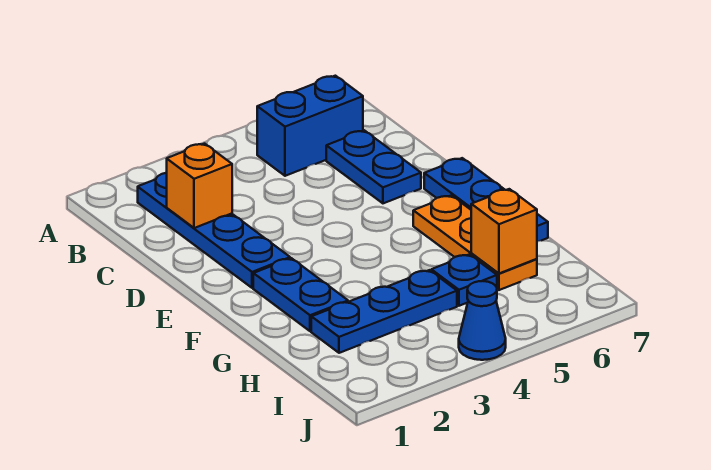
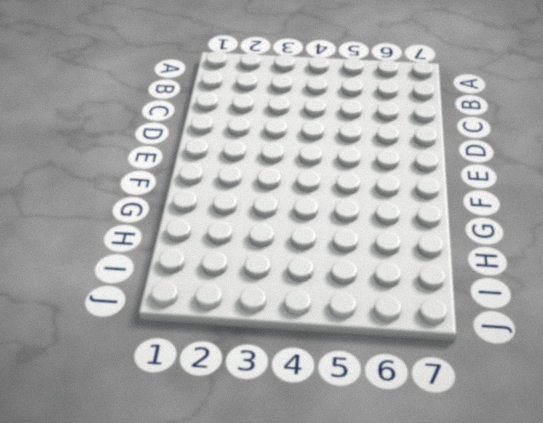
none -> blue plate B2:E2 level 1
none -> blue brick B5:B6 level 1

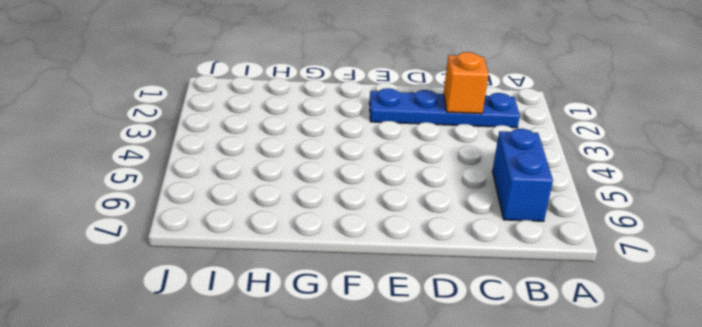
none -> blue plate C6:D6 level 1
none -> blue plate E7:G7 level 1

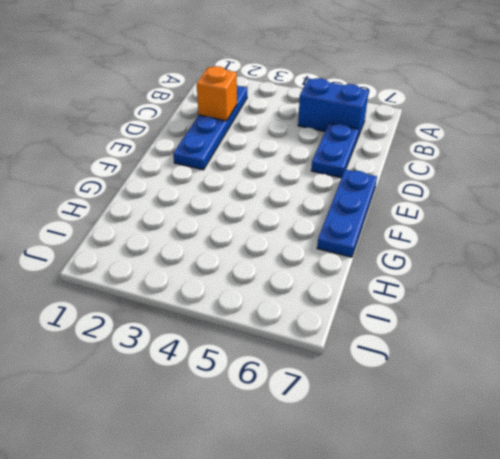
none -> blue plate F2:G2 level 1
none -> orange plate F6:H6 level 1

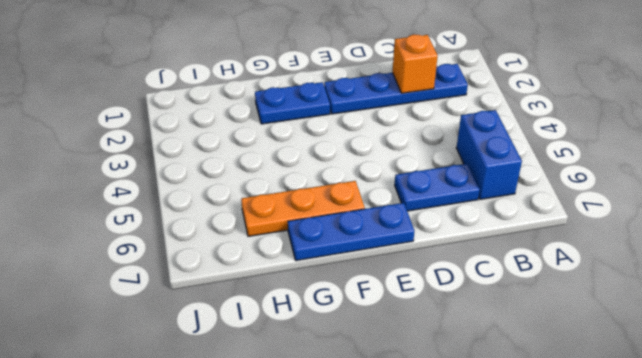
none -> blue plate H2:H4 level 1
none -> blue plate H5 level 1

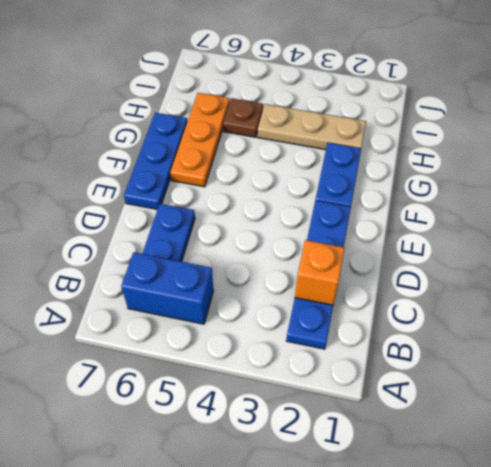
tan plate H2:H4 level 1 -> blue plate H2:H4 level 1
brown plate H5 level 1 -> blue plate H5 level 1
none -> blue cone J4 level 1
none -> orange brick H6 level 2

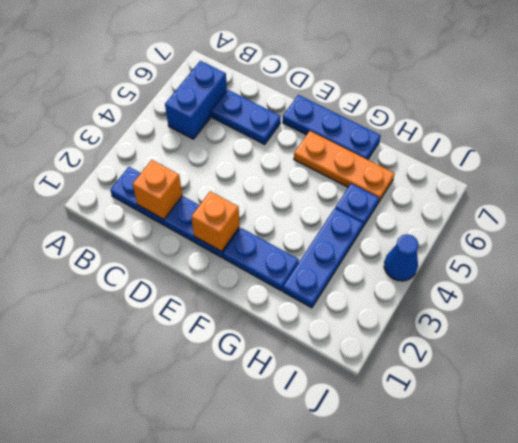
orange brick E2 level 2 -> orange brick H6 level 2

